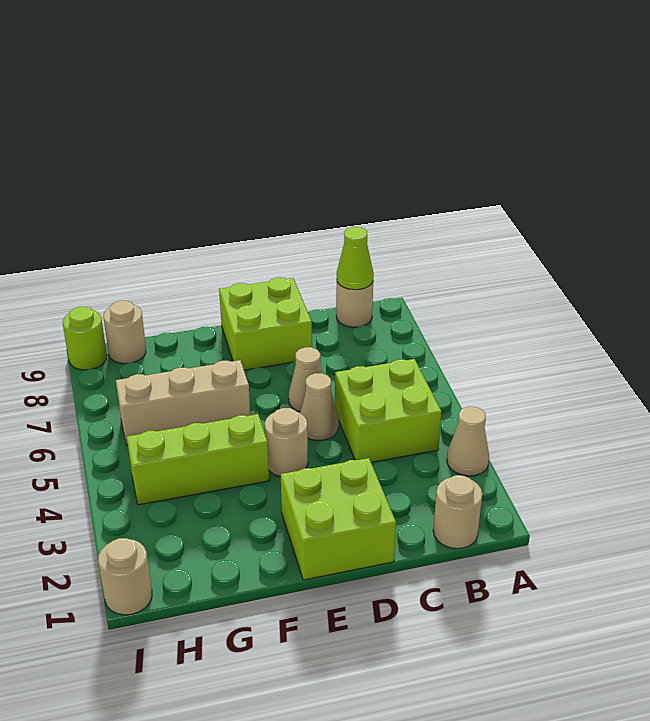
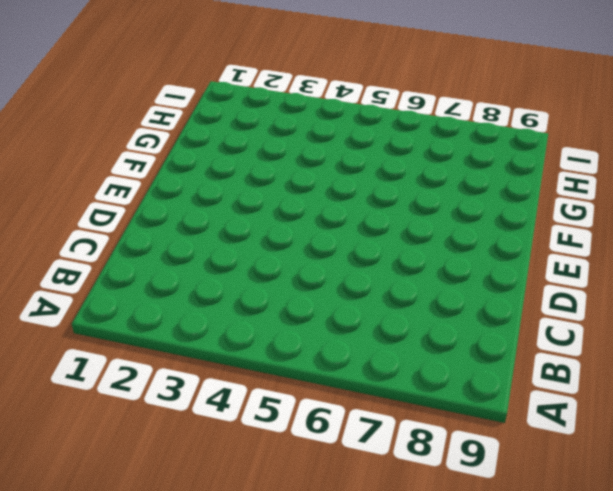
none -> tan cone A3 level 1
none -> tan round brick B1 level 1
none -> lime brick B4:C5 level 1

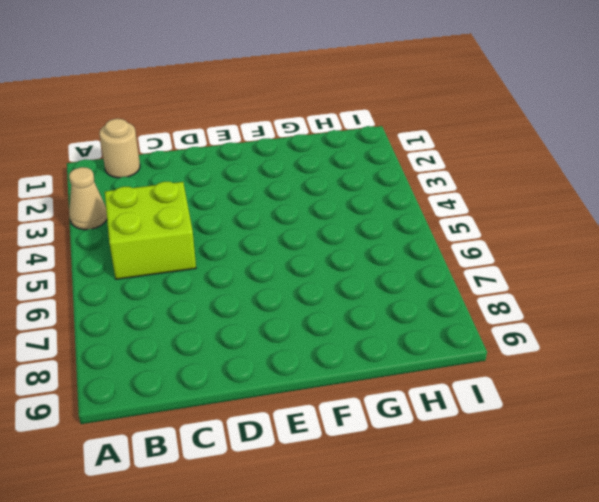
none -> tan round brick B9 level 1
none -> lime brick D1:E2 level 1
none -> tan cone D5 level 1

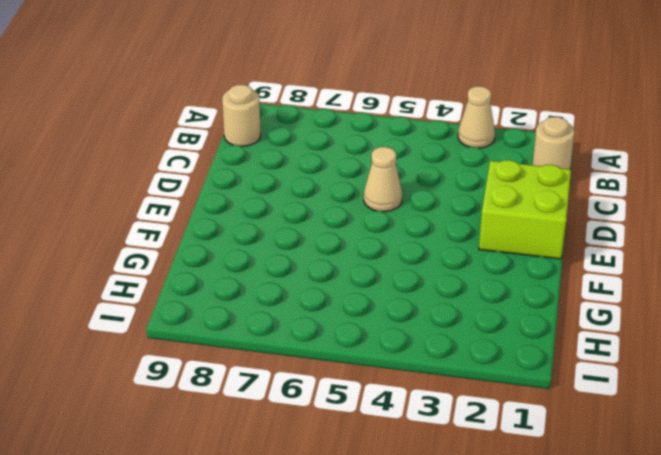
none -> lime brick B4:C5 level 1
none -> tan cone D6 level 1
none -> lime brick D8:E9 level 1

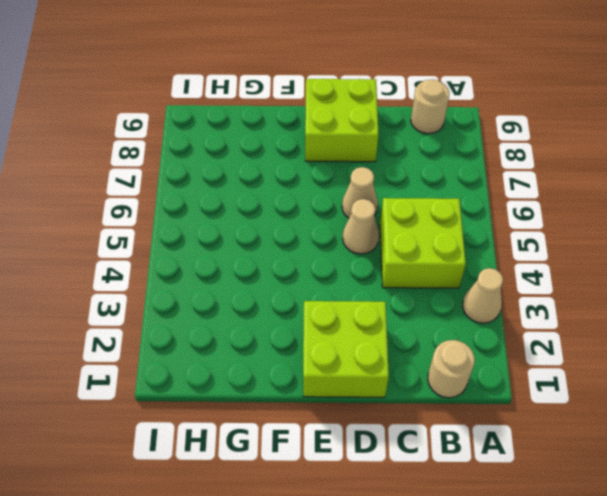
none -> tan round brick E4 level 1
none -> lime brick F4:H4 level 1
none -> tan brick F6:H6 level 1

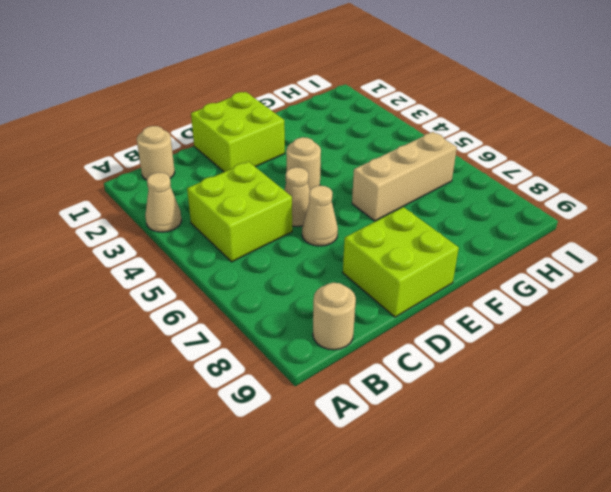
none -> lime brick F4:H4 level 1
none -> tan round brick H9 level 1
none -> tan round brick I1 level 1

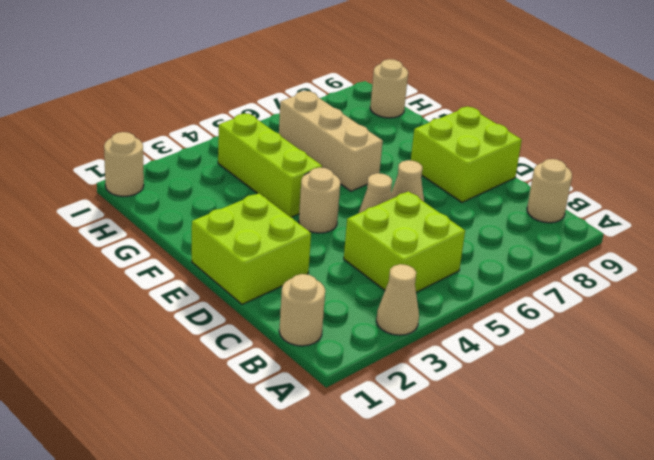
none -> lime round brick I9 level 1
none -> lime cone B9 level 2

